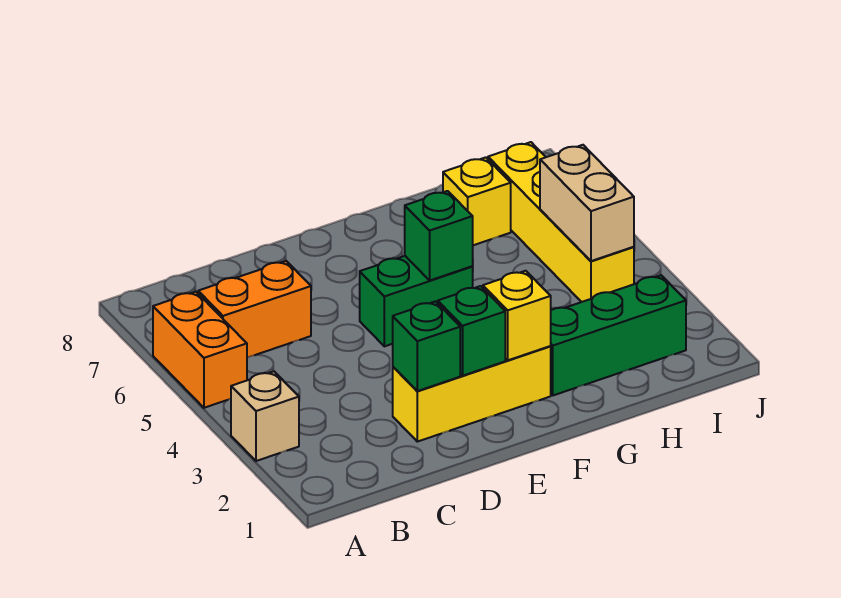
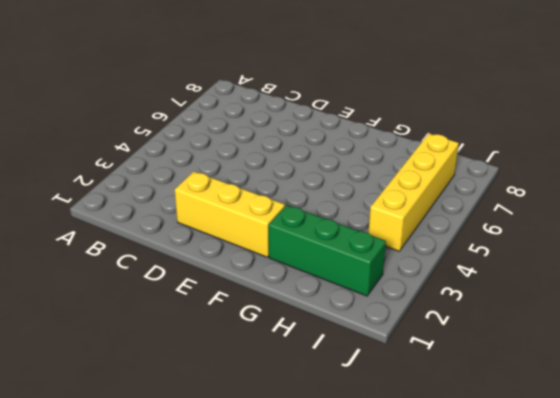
none -> tan brick A3 level 1
none -> orange brick A5:A6 level 1
none -> orange brick B6:C6 level 1

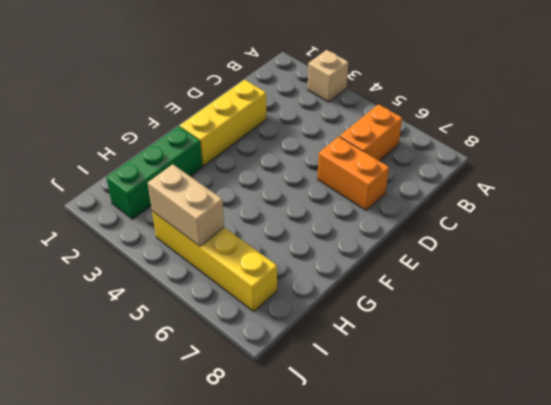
orange brick D6:D7 level 1 -> orange brick A5:A6 level 1
none -> green brick E5:F5 level 1
none -> yellow brick H7 level 1
none -> green brick D2 level 2

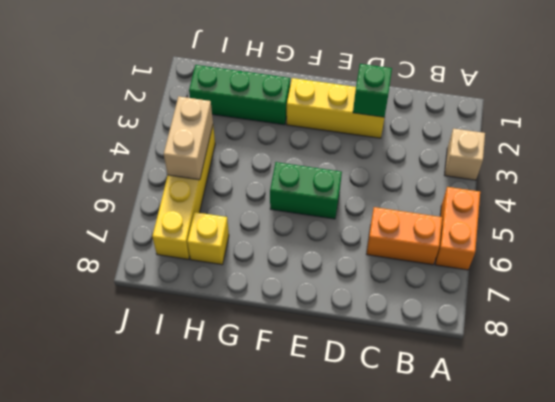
none -> green brick E2 level 2
none -> yellow brick F2 level 2
none -> green brick F5 level 2

